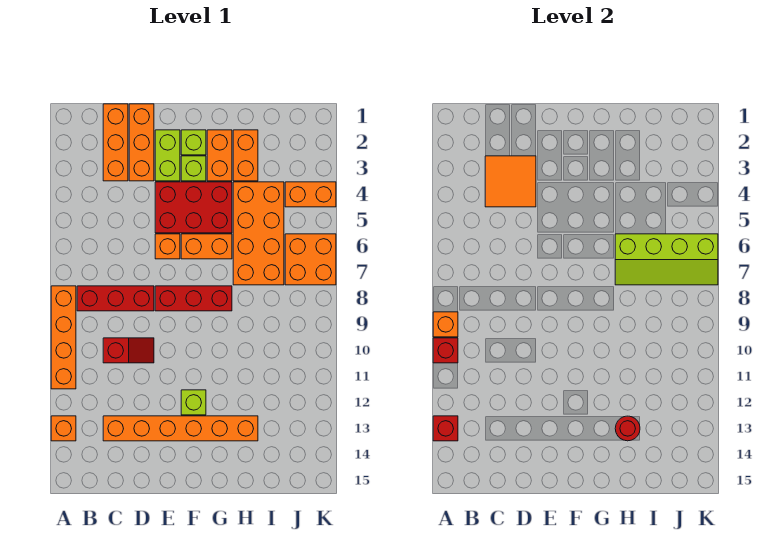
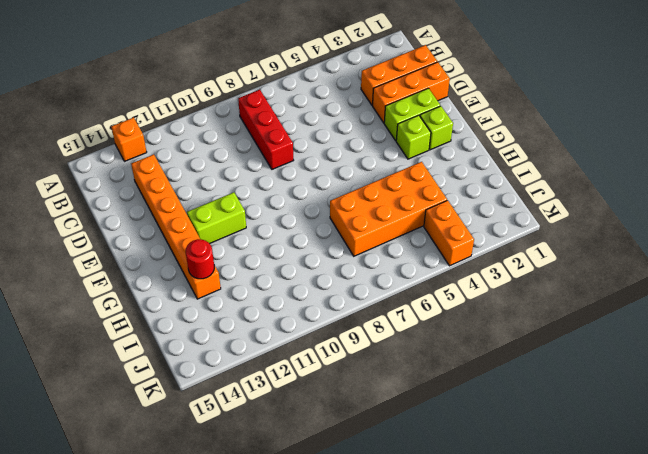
lime brick F11:F12 level 1 -> lime brick F12 level 1
none -> orange brick A8:A11 level 1
none -> red slope C10:D10 level 1 top C
none -> red brick E4:G5 level 1

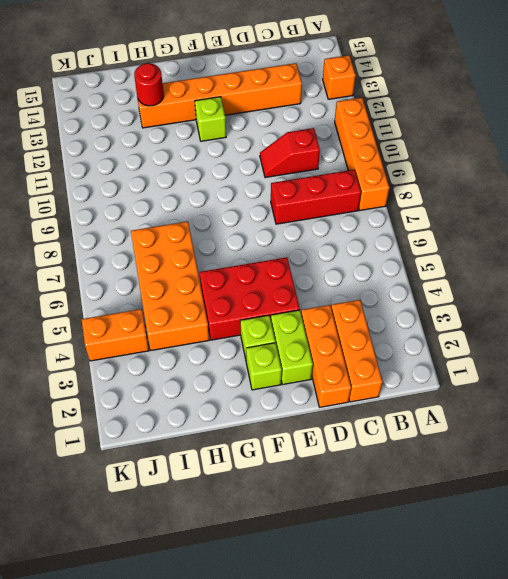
none -> orange brick E6 level 1
none -> red brick E8:G8 level 1
none -> orange brick F6:G6 level 1

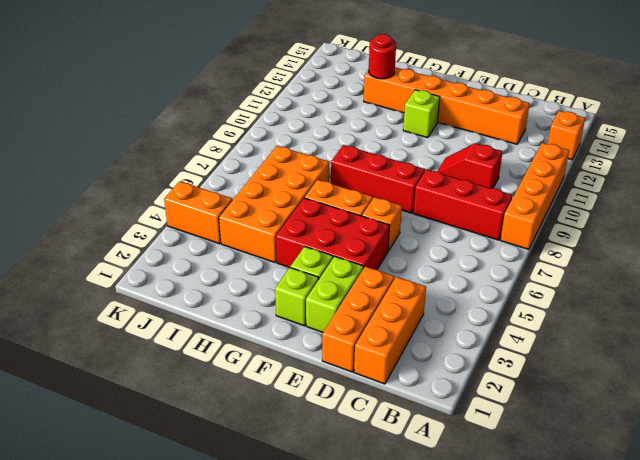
none -> orange brick G2:G3 level 1
none -> orange brick H2:H3 level 1
none -> orange brick J6:K7 level 1

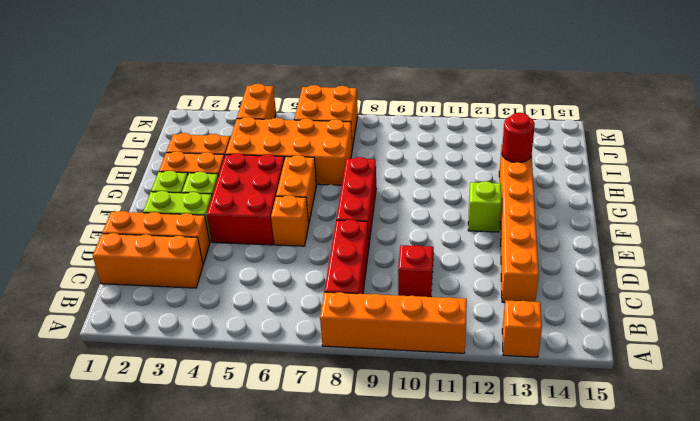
none -> orange brick A9 level 2
none -> red brick A10 level 2
none -> red brick A13 level 2

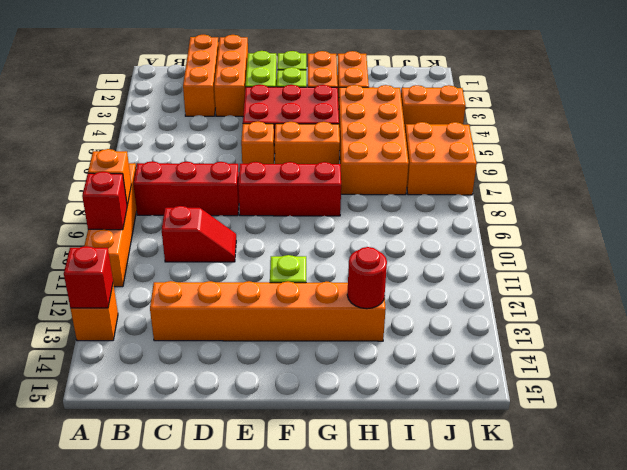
none -> orange tile C3:D4 level 2
none -> lime slope H6:K7 level 2 top 6

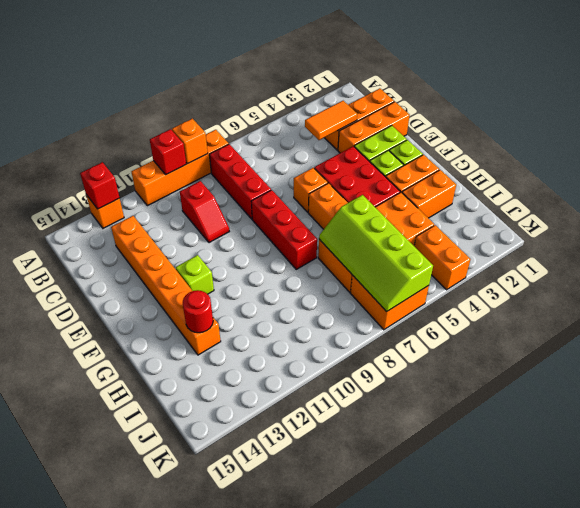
orange tile C3:C4 level 2 -> orange tile C3:D4 level 2

